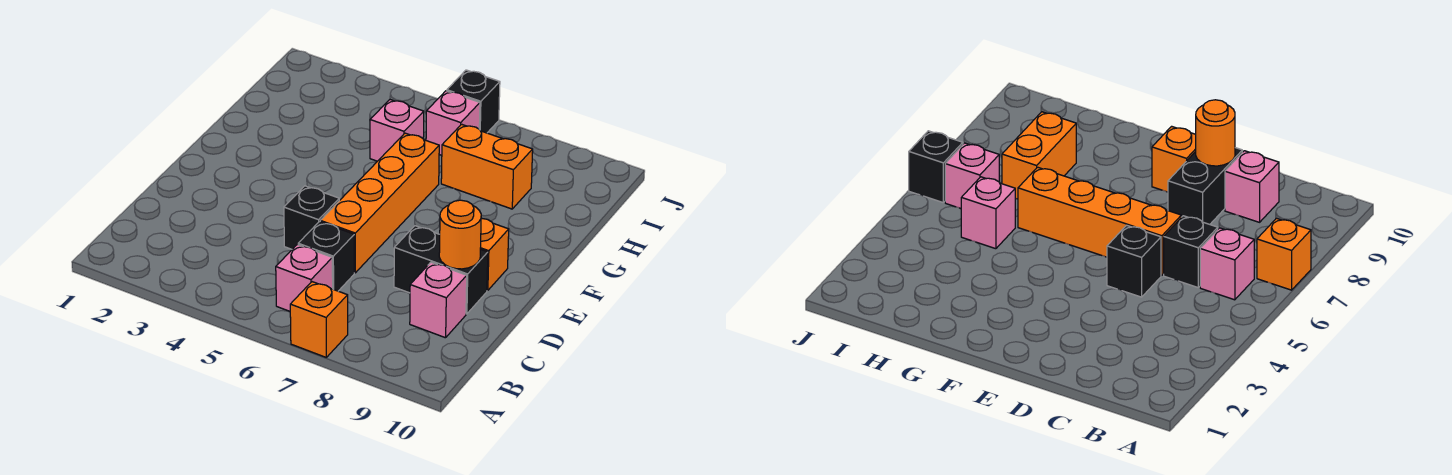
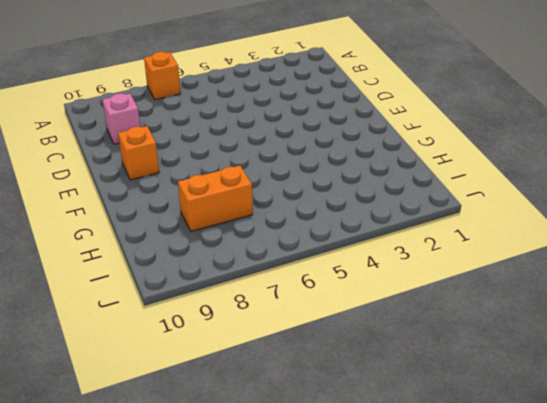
none -> pink brick B6 level 1
none -> black brick C6 level 1
none -> black brick D5 level 1

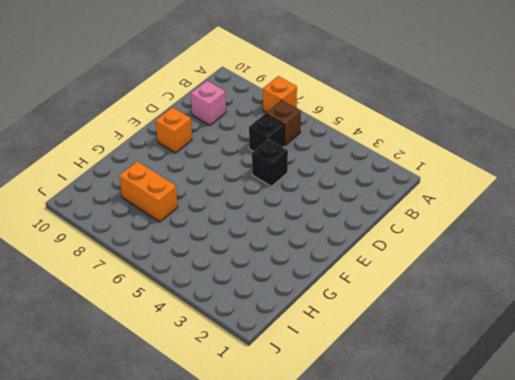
brown brick B6 level 1 -> pink brick B6 level 1
none -> orange brick D6:G6 level 1
none -> black brick D8:D9 level 1
none -> pink brick H5 level 1

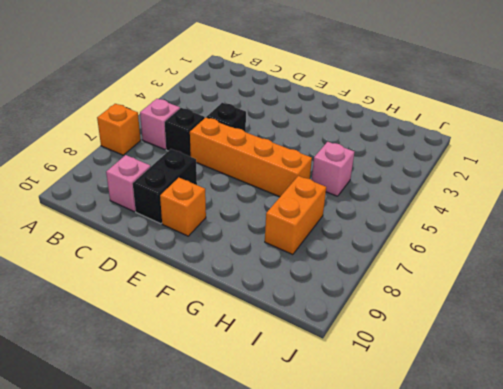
none -> pink brick I6 level 1
none -> black brick J6 level 1
none -> orange round brick D9 level 2

